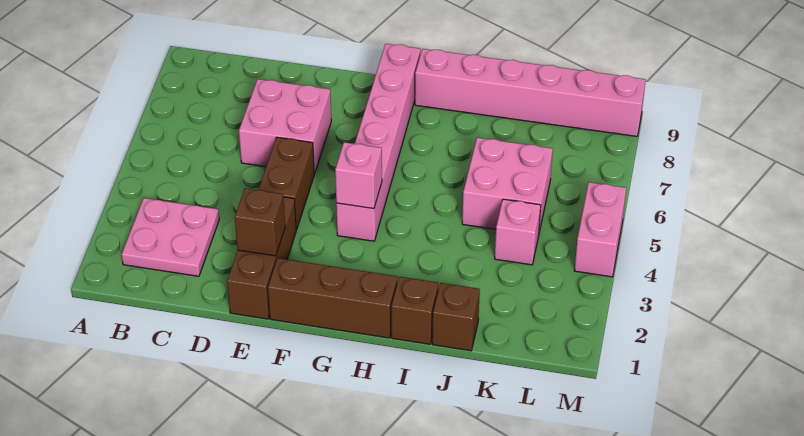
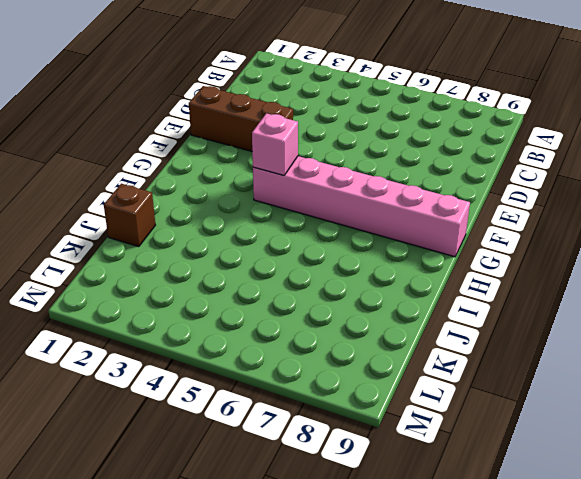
none -> pink plate B2:C3 level 1
none -> pink brick D6:E7 level 1
none -> brown brick E4:E5 level 1

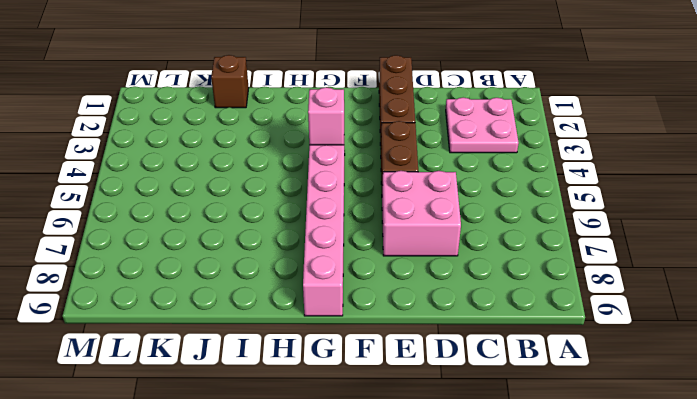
none -> brown brick F1:H1 level 1
none -> pink brick H9:M9 level 1
none -> brown brick I1 level 1

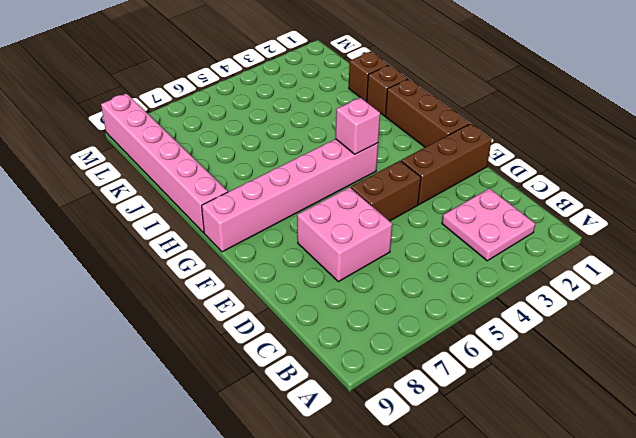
none -> pink brick J5:K6 level 1
none -> pink brick K4 level 1
none -> pink brick M4:M5 level 1

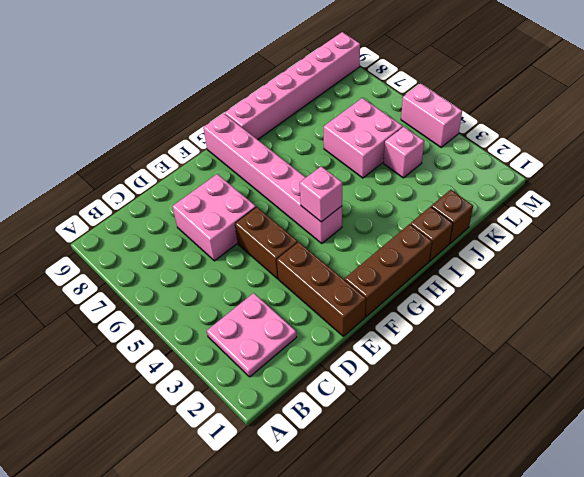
none -> brown brick E2 level 2

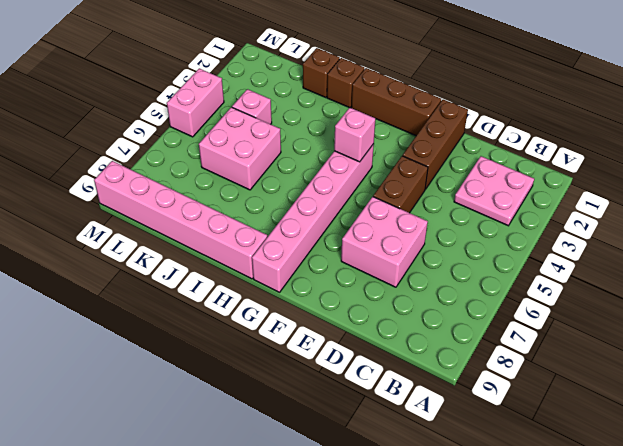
none -> brown brick E2 level 2

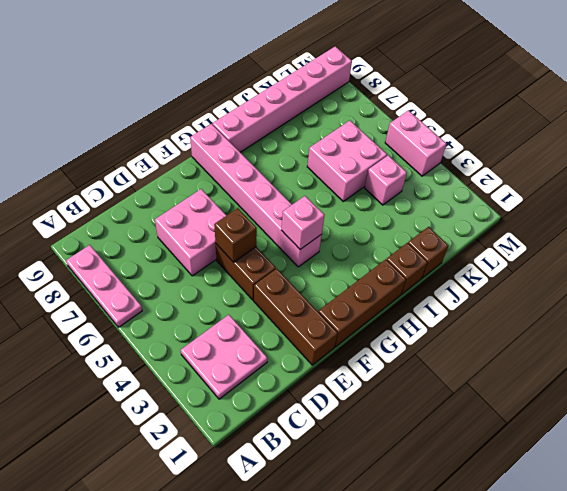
pink plate A6:A8 level 1 -> none
brown brick E5 level 2 -> brown brick E2 level 2

